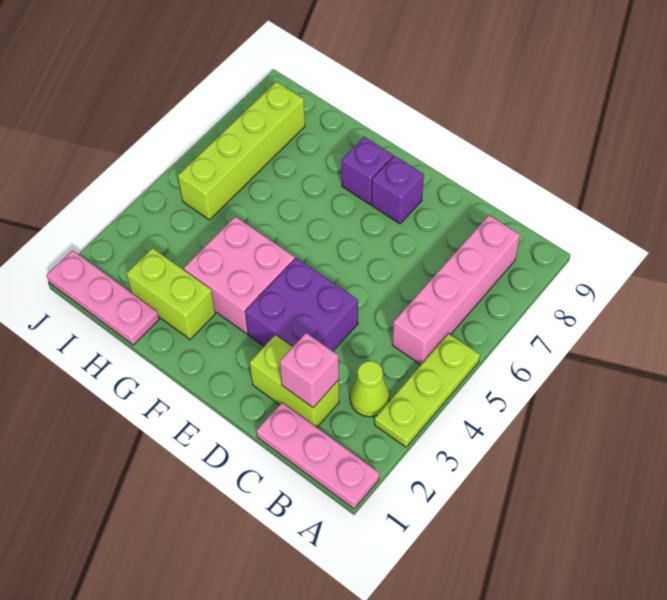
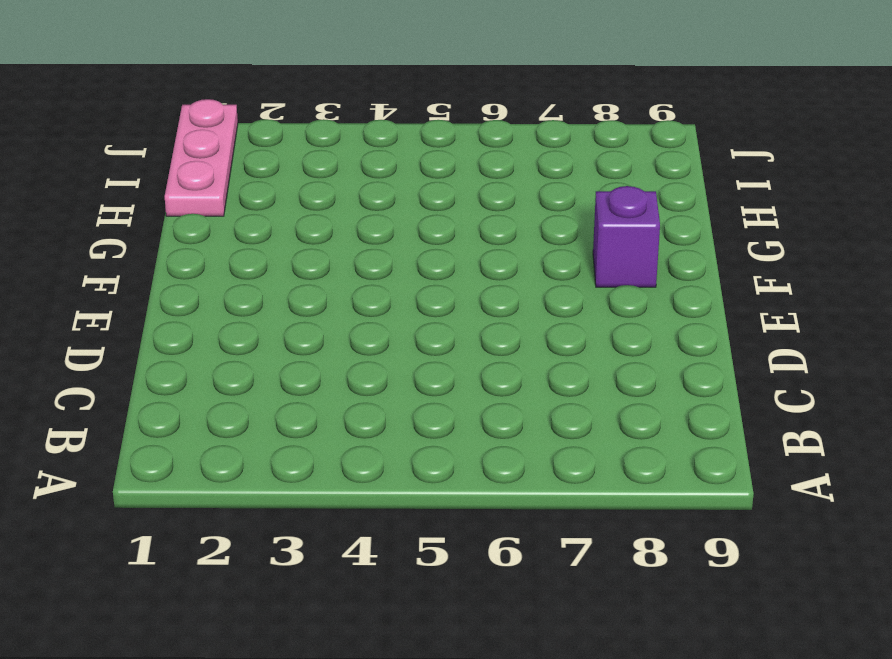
none -> pink plate A1:C1 level 1
none -> lime plate A3:A5 level 1
none -> lime cone B3 level 1

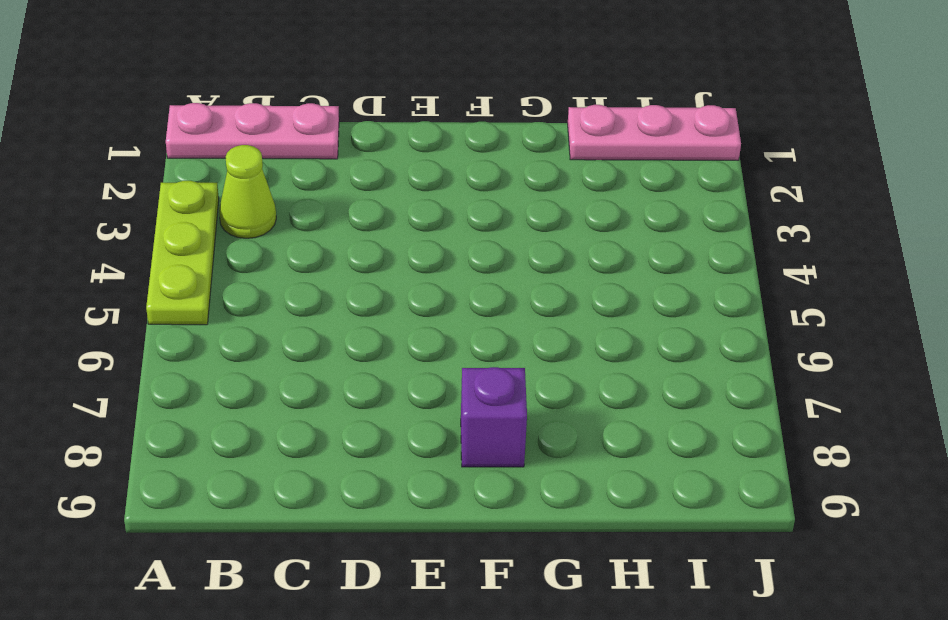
none -> pink brick B5:B8 level 1
none -> lime brick C2:D2 level 1
none -> purple brick D3:E4 level 1

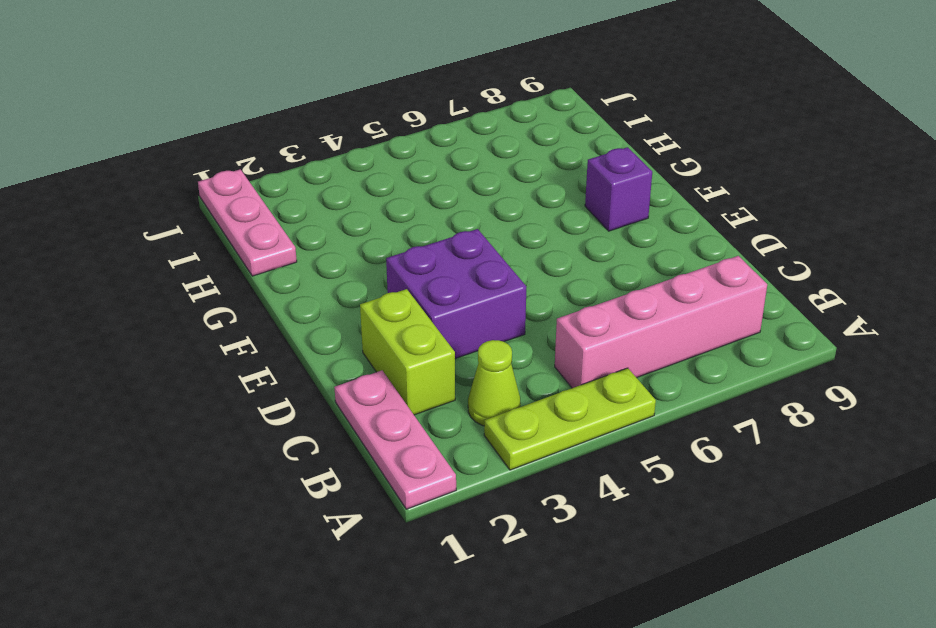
none -> purple brick E8 level 1
none -> pink brick F3:G4 level 1
none -> lime brick G2:H2 level 1

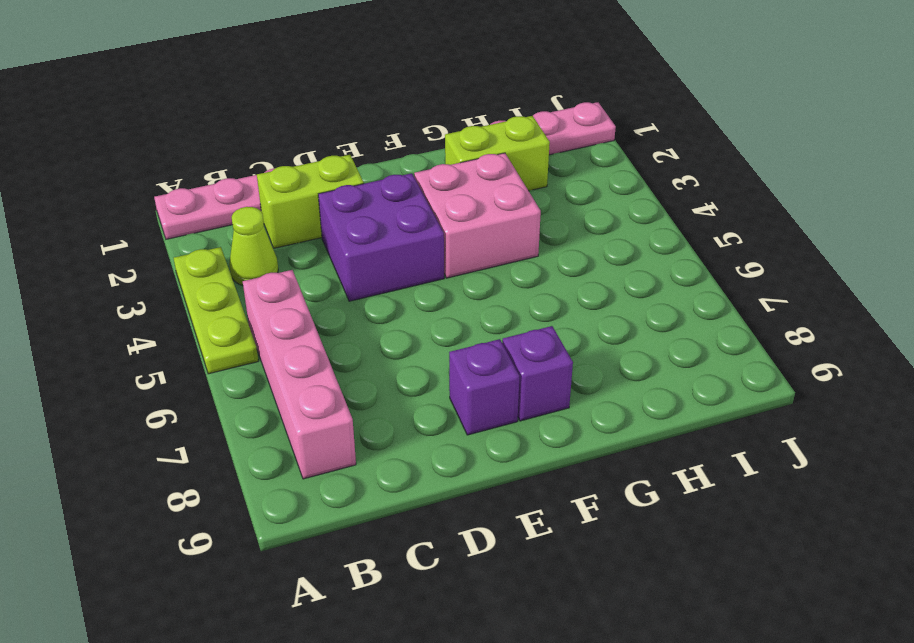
none -> lime brick I5:I8 level 1
none -> pink brick C2 level 2

